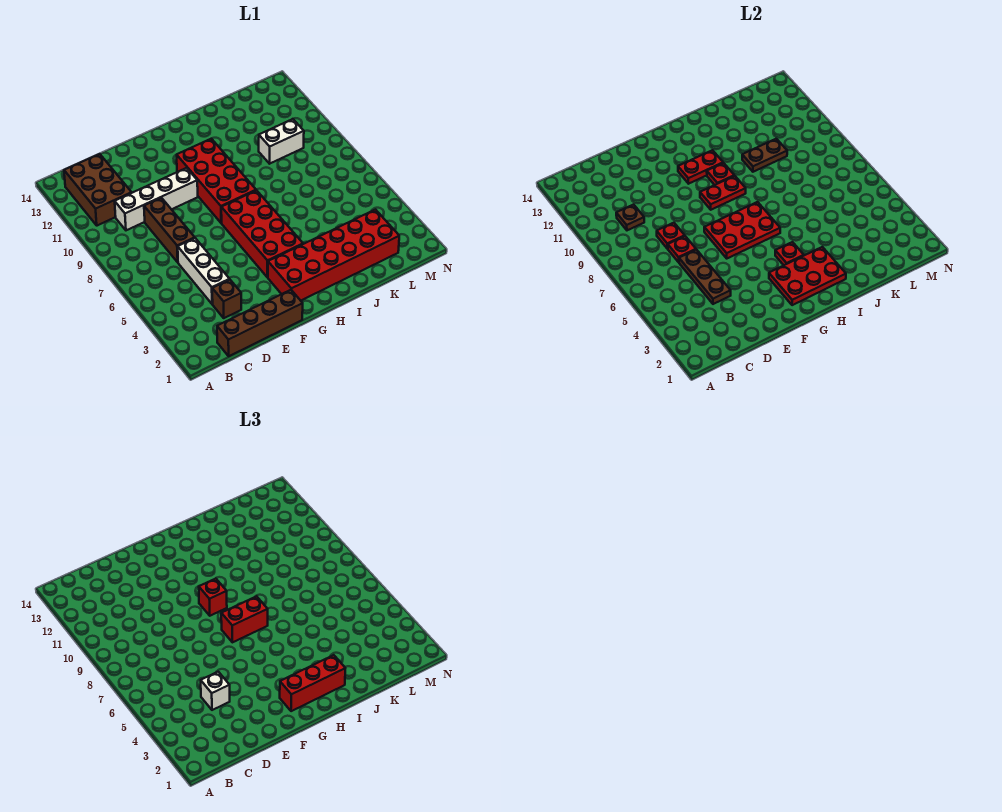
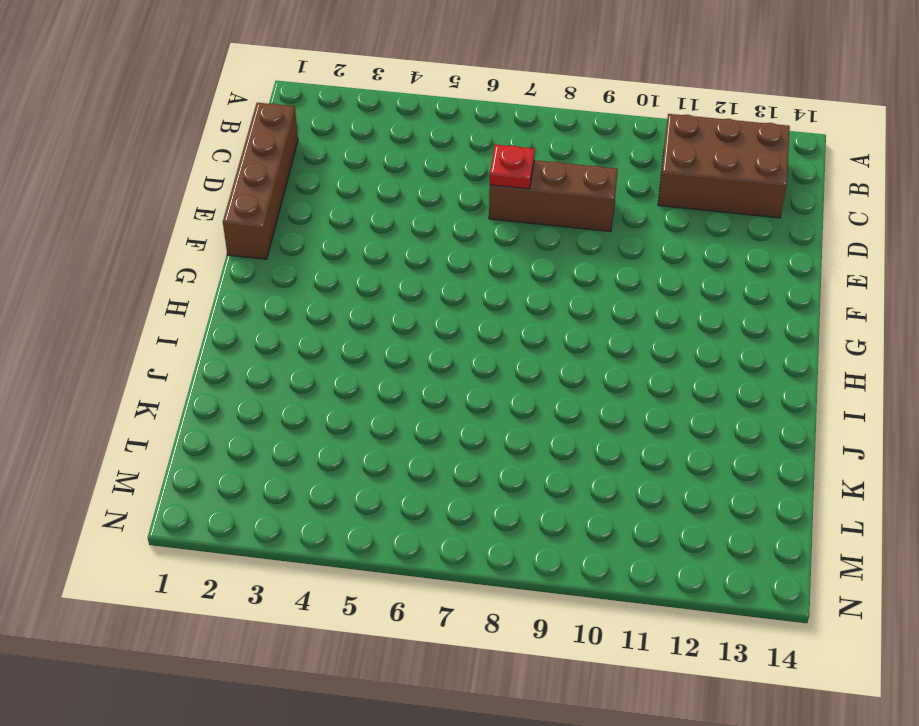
none -> white brick C10:F10 level 1
none -> brown brick D3 level 1
none -> white brick D4:D6 level 1

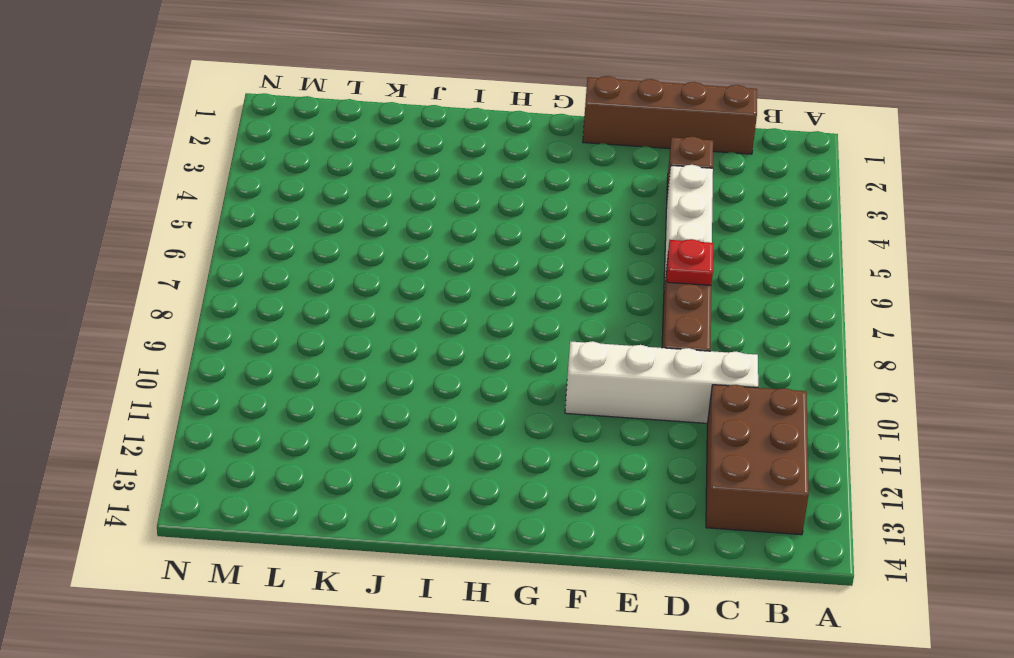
none -> red brick G2:L3 level 1
none -> red brick G4:H7 level 1
none -> red brick G8:H11 level 1

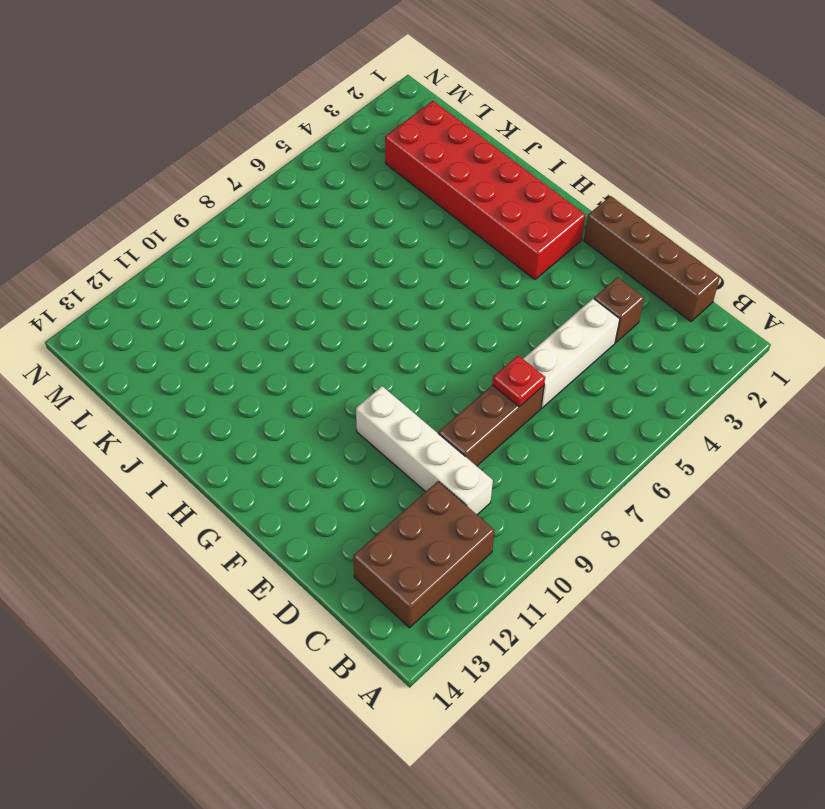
none -> red brick G4:H7 level 1
none -> red brick G8:H11 level 1
none -> white brick K10:L10 level 1

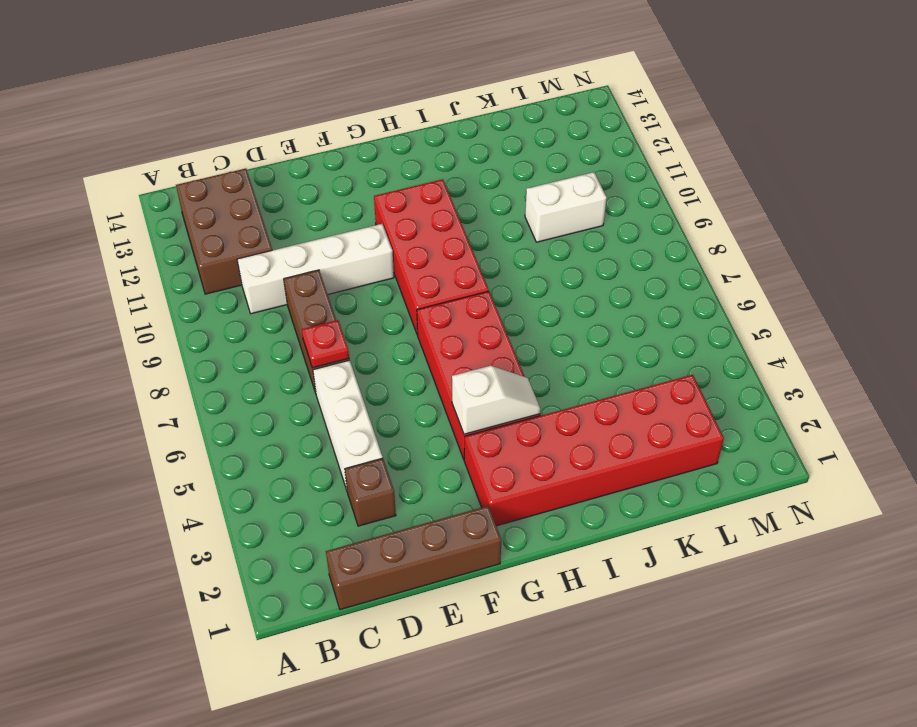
white slope G4:H4 level 2 top G -> red plate H4 level 2
none -> brown plate C10 level 2
none -> brown plate D4:D6 level 2
none -> red plate D8 level 2

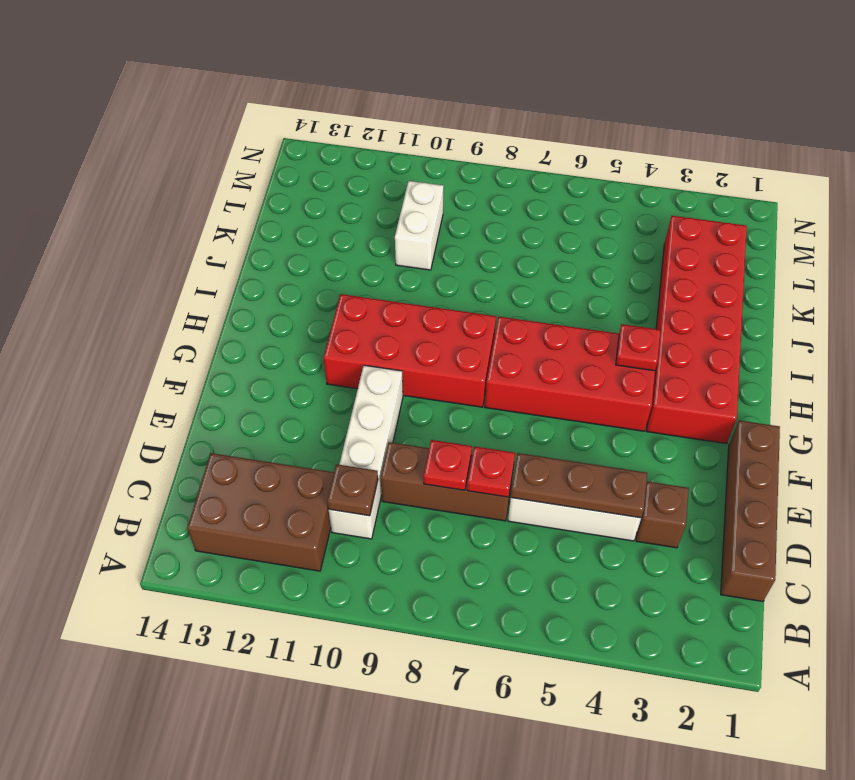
none -> red plate F6:H7 level 2
none -> red plate G2:I3 level 2
none -> red plate G9:H9 level 2

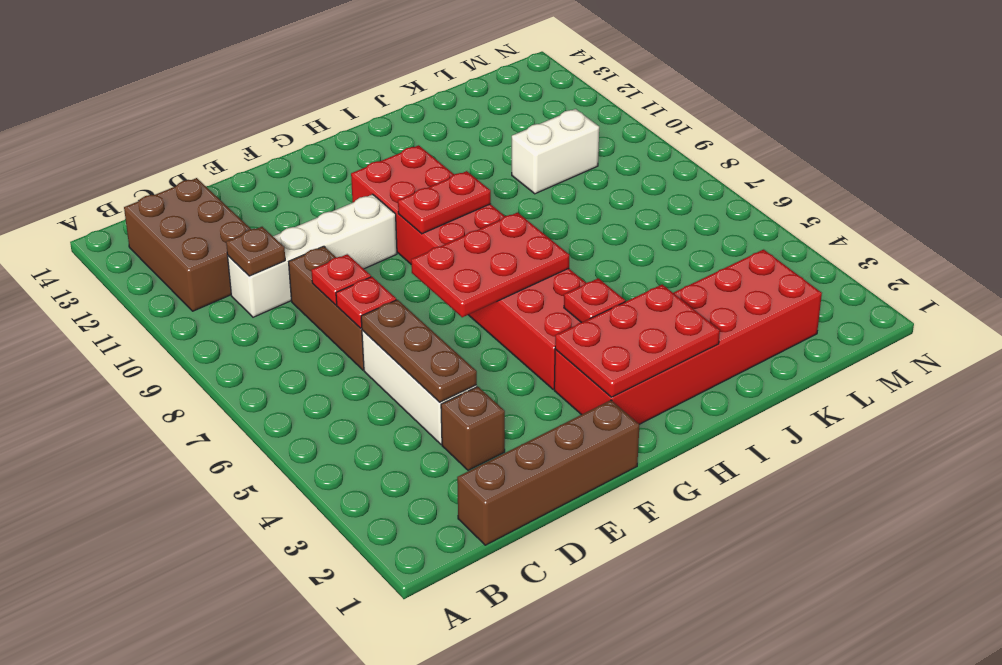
none -> red plate G11:H11 level 2
none -> red plate H10 level 2
none -> brown plate J10:K10 level 2

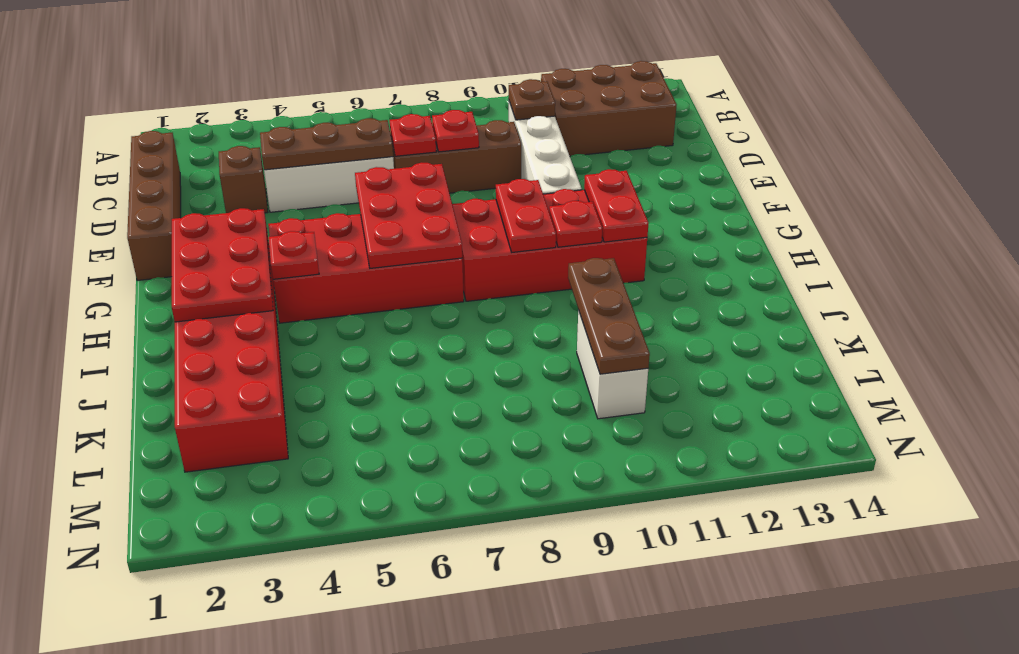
brown plate J10:L10 level 2 -> brown plate J10:K10 level 2
none -> white brick D4 level 3
none -> red brick G2:I2 level 3
none -> red brick G7:H7 level 3

